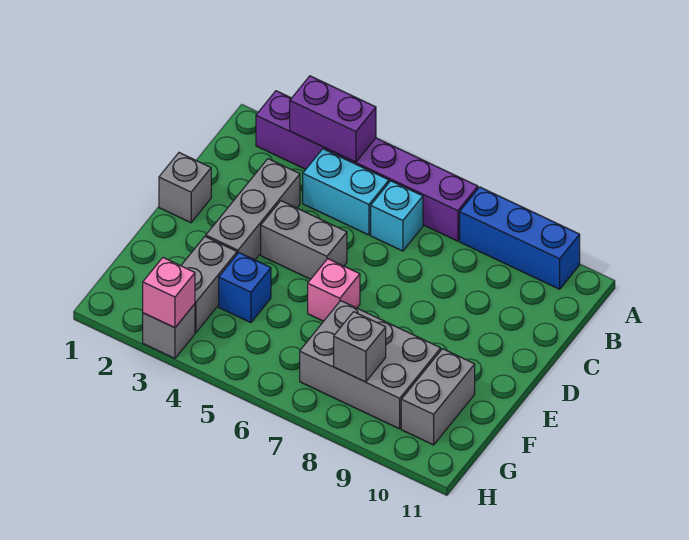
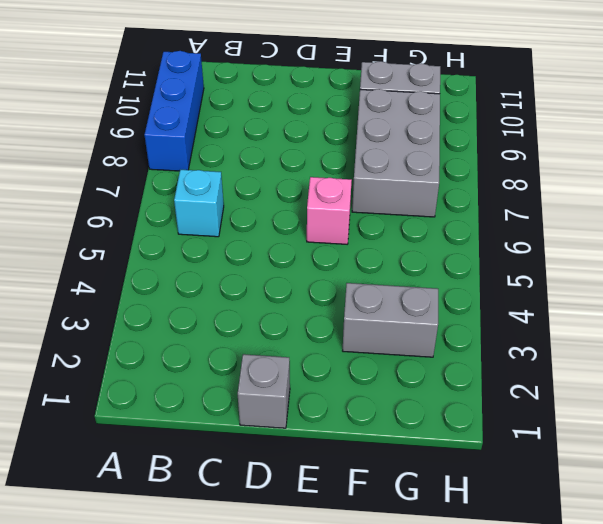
none -> purple brick A2:A7 level 1
none -> cyan brick B4:B5 level 1
none -> grey brick C3:E3 level 1

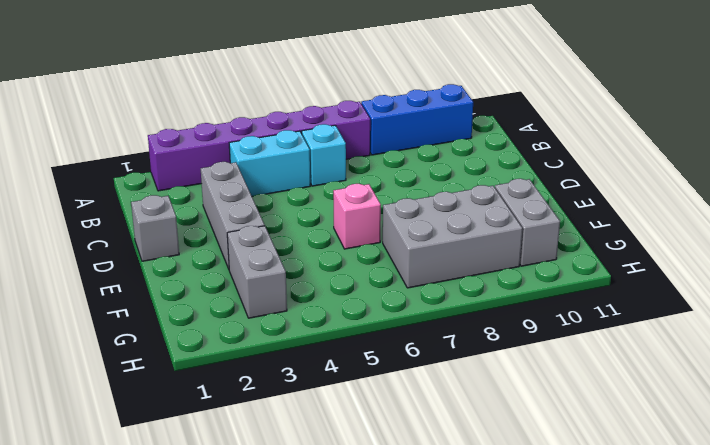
none -> grey brick D4:D5 level 1
none -> blue brick F4 level 1
none -> grey brick H3 level 1

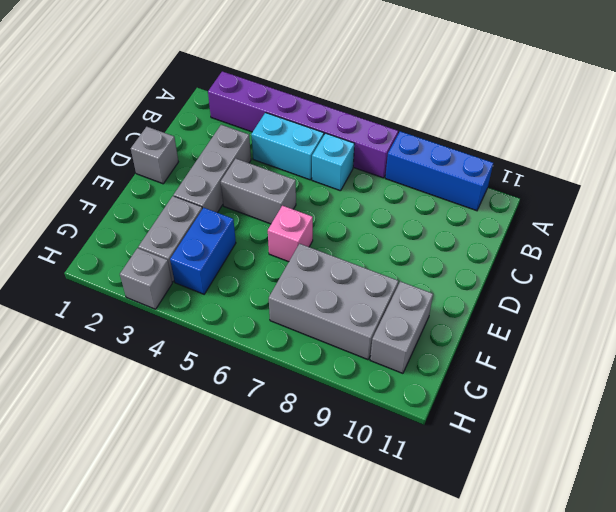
blue brick F4:G4 level 1 -> blue brick F4 level 1
none -> purple brick A3:A4 level 2
none -> grey brick G8 level 2
none -> pink brick H3 level 2

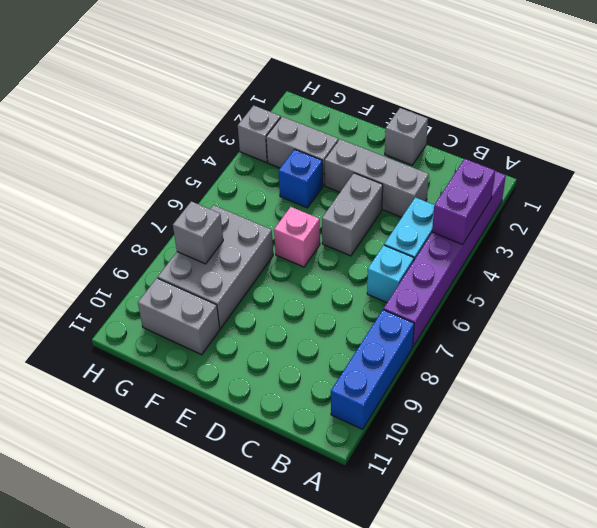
none -> pink brick H3 level 2

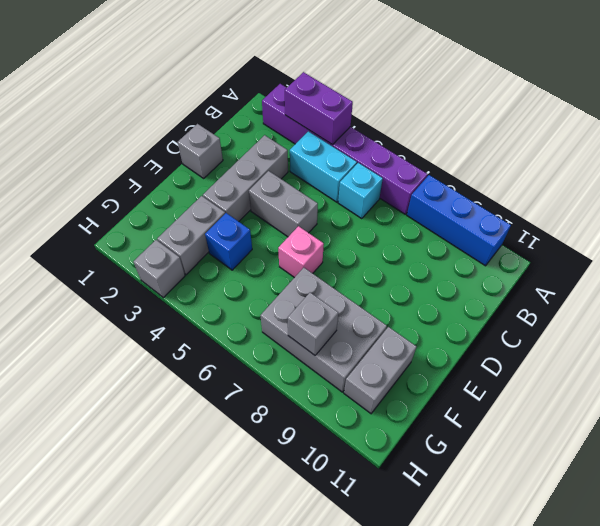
none -> pink brick H3 level 2

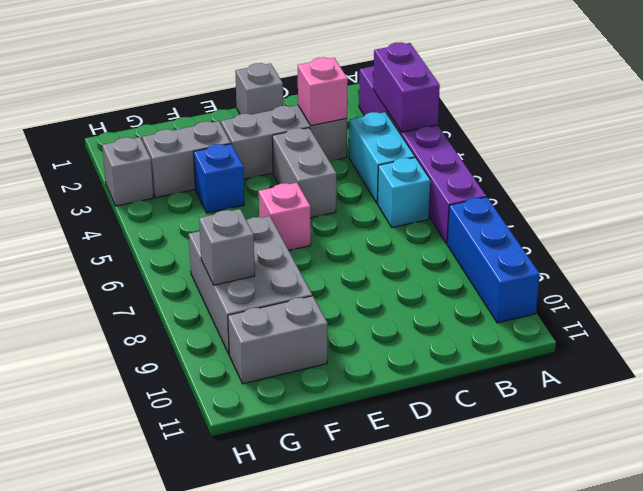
pink brick C3 level 2 -> pink brick H3 level 2

